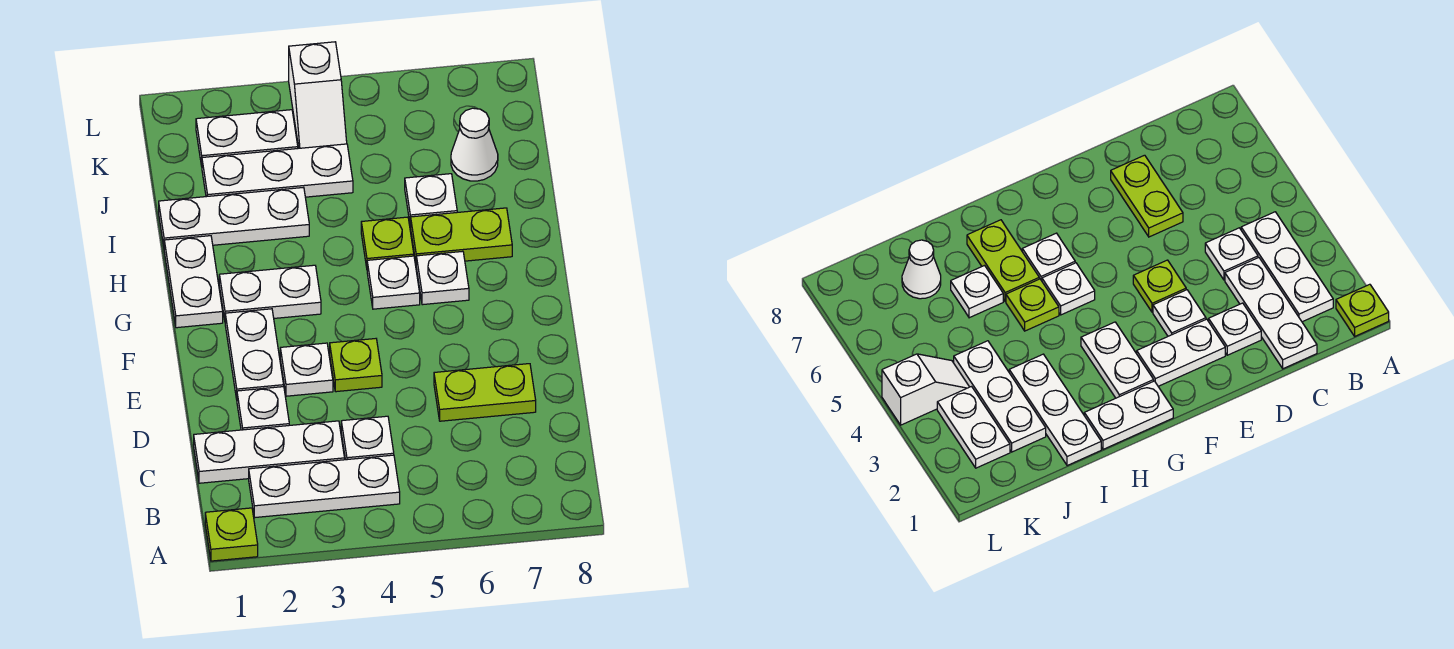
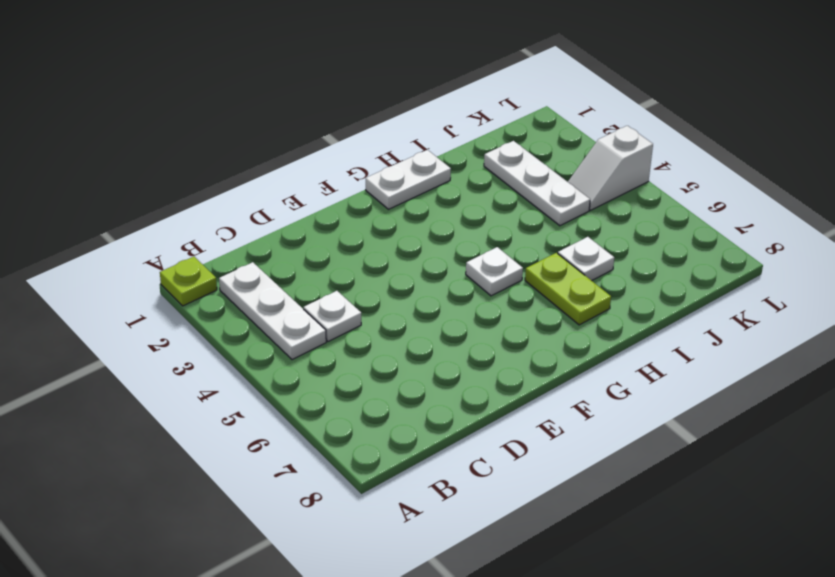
none -> white plate C1:C3 level 1
none -> white plate D2 level 1
none -> lime plate D6:D7 level 1

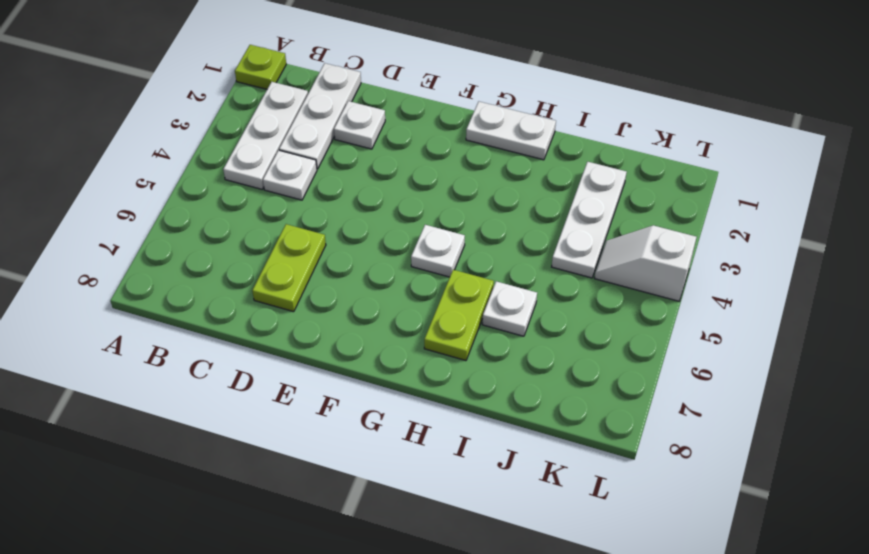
none -> white plate E2:F2 level 1
none -> white plate E3 level 1
none -> lime plate E4 level 1

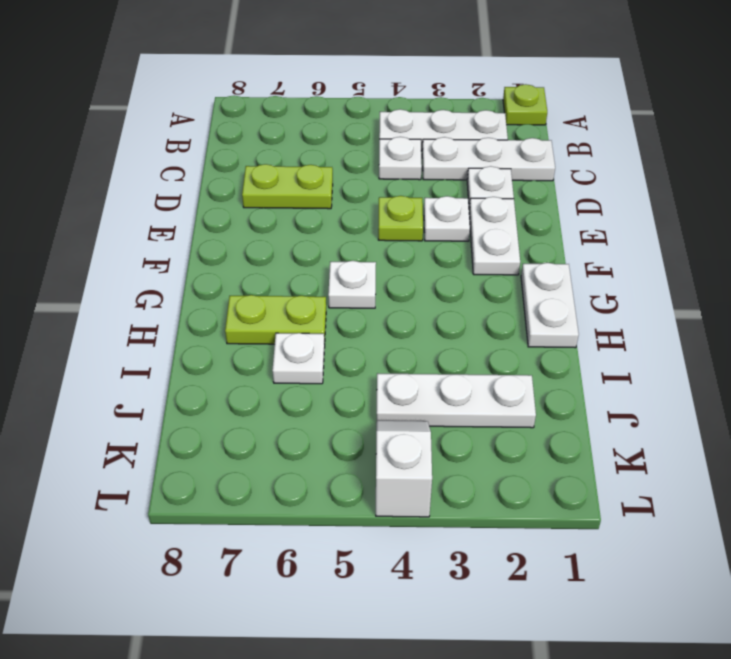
none -> white plate G2:G3 level 1
none -> white plate G6 level 1
none -> lime plate H5 level 1

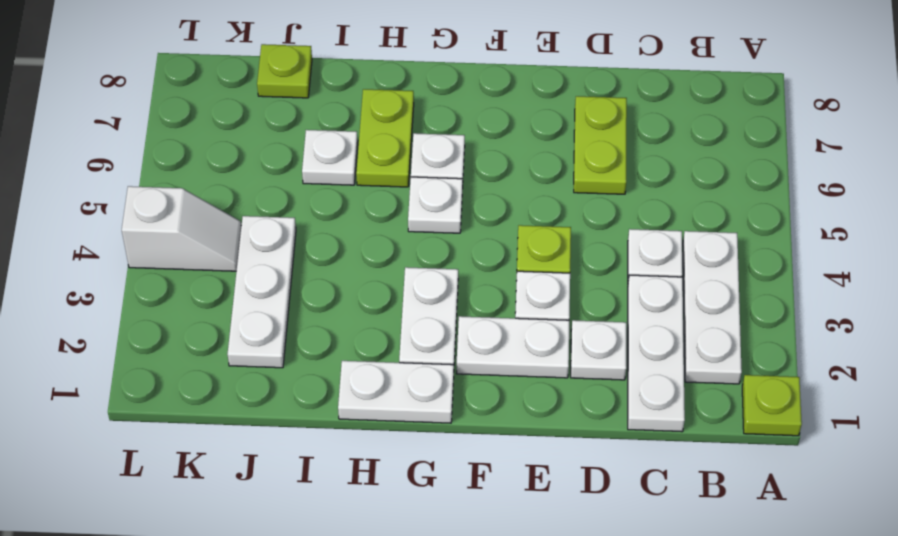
lime plate J8 level 1 -> lime plate H5 level 1
none -> white plate I1:I3 level 1
none -> white cone J7 level 1
none -> white plate K2:K3 level 1

